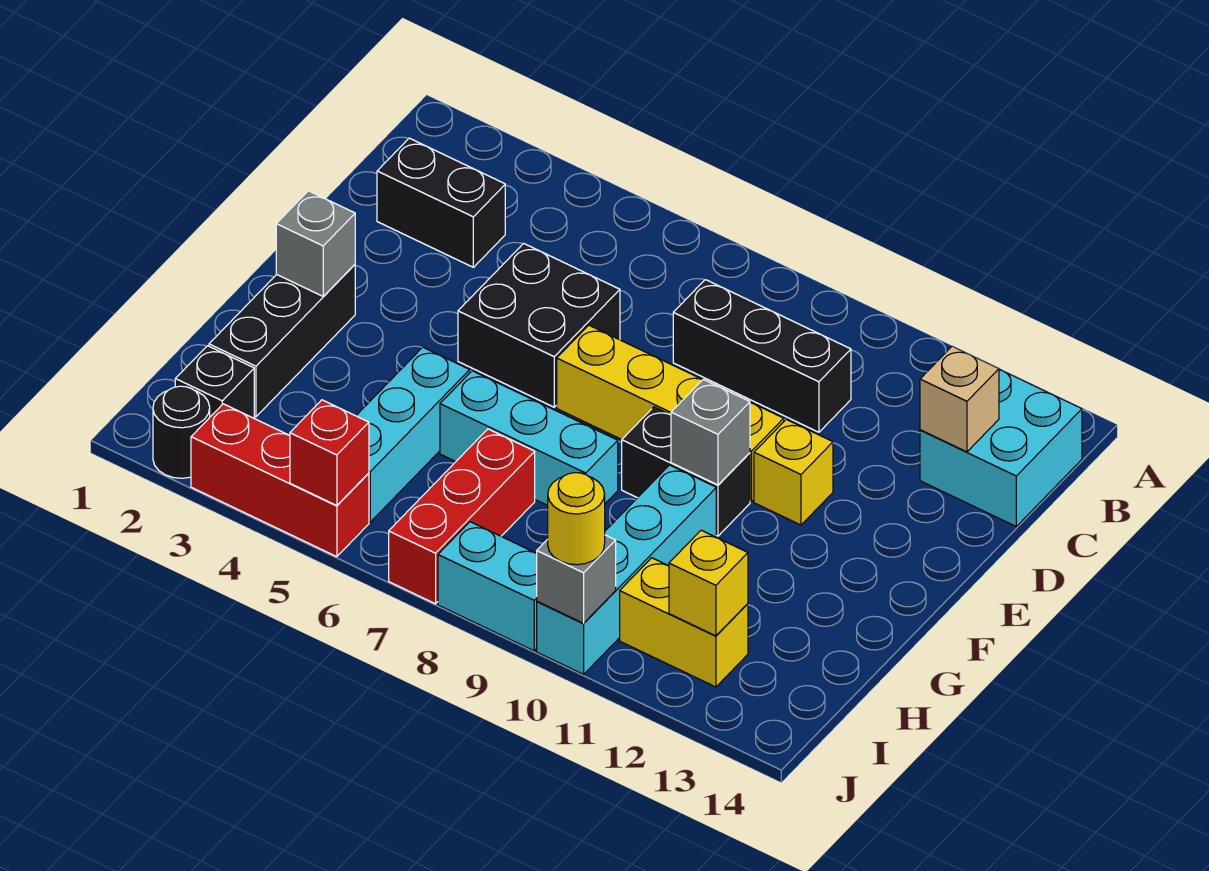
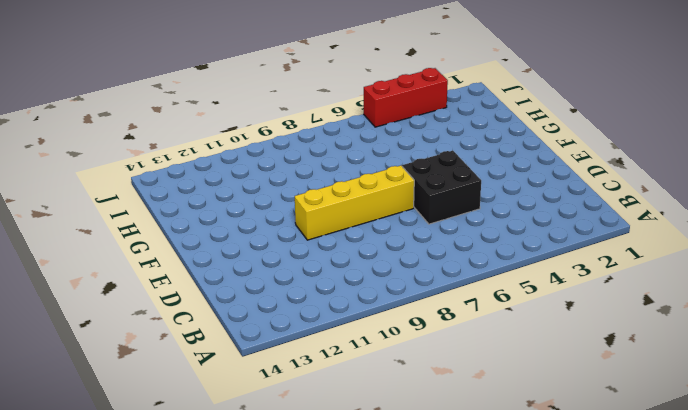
none -> cyan brick B13:C14 level 1
none -> black brick C2:C3 level 1
none -> black brick C8:C10 level 1

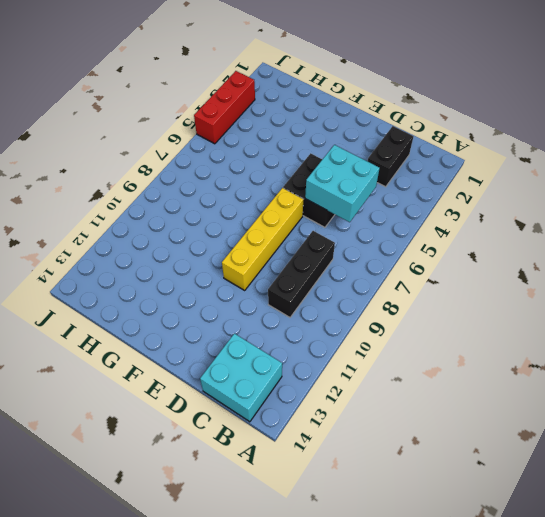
cyan brick C5:D6 level 2 -> none
none -> yellow brick E11 level 1
none -> black brick F2:H2 level 1
none -> black brick F9:F10 level 1

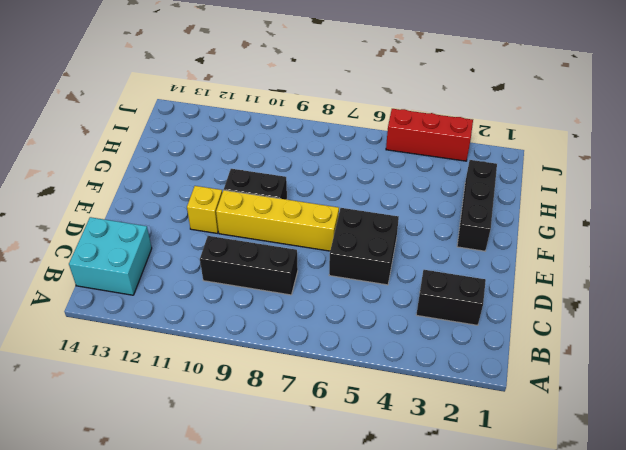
none -> cyan brick G5:I5 level 1
none -> cyan brick G6:G8 level 1
none -> cyan brick G10:J10 level 1

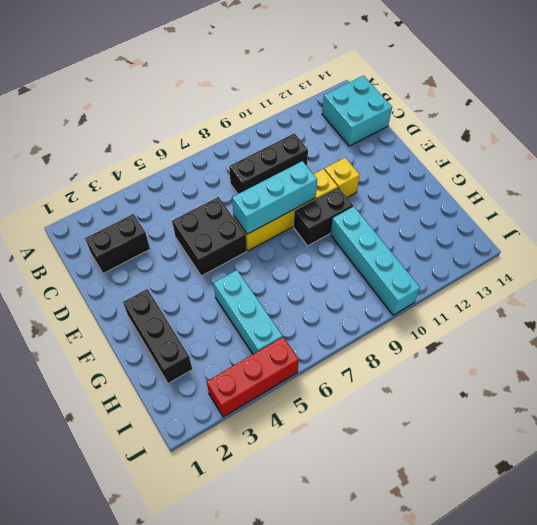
cyan brick E7:E9 level 2 -> cyan brick G6:G8 level 1
none -> red brick H7:J7 level 1
none -> black brick I2 level 1
none -> yellow brick I11:I12 level 1

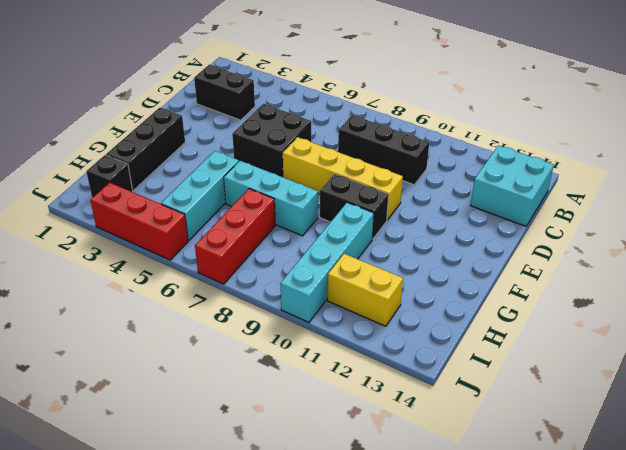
none -> yellow brick E11 level 1
none -> black round brick J2 level 1
none -> cyan brick J8:J9 level 1

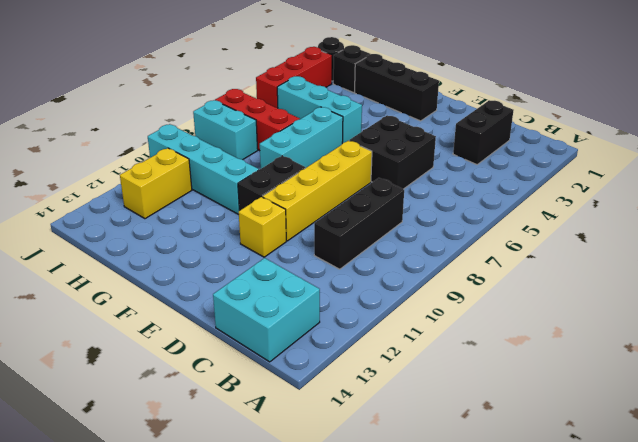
cyan brick I8:J8 level 1 -> cyan brick J8:J9 level 1
none -> tan brick C13 level 2
none -> grey brick F2 level 2
none -> grey brick F10 level 2

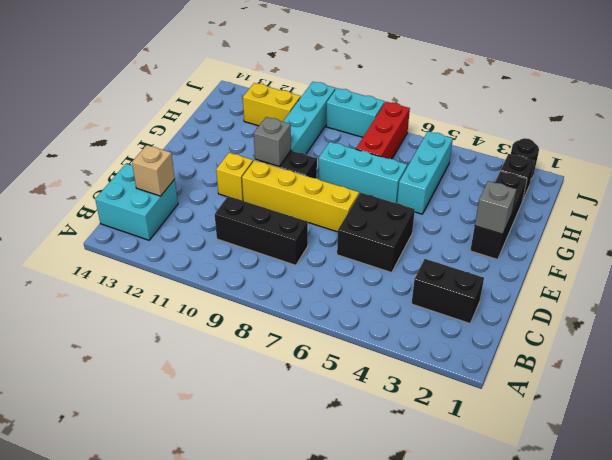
none -> red brick J3:J5 level 1
none -> yellow brick I12 level 2
none -> red brick J5 level 2

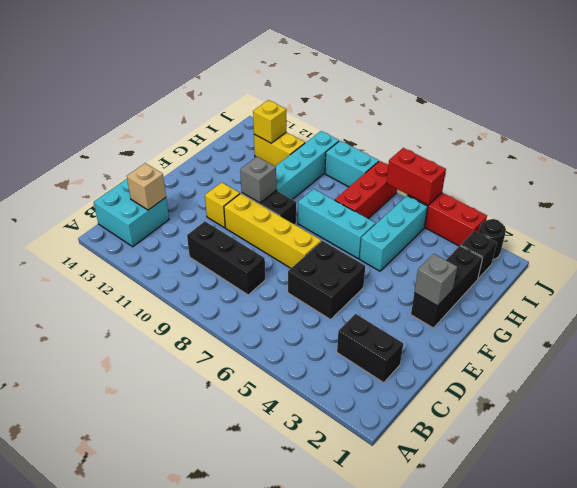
red brick J5:J6 level 2 -> red brick J5 level 2
none -> grey brick J10 level 2
none -> yellow round brick J10 level 3

